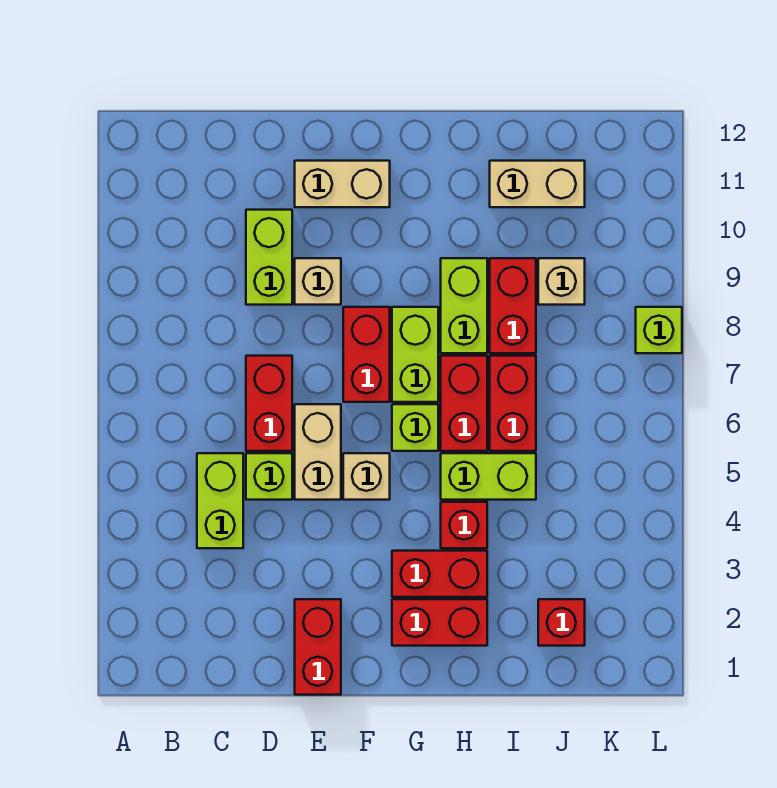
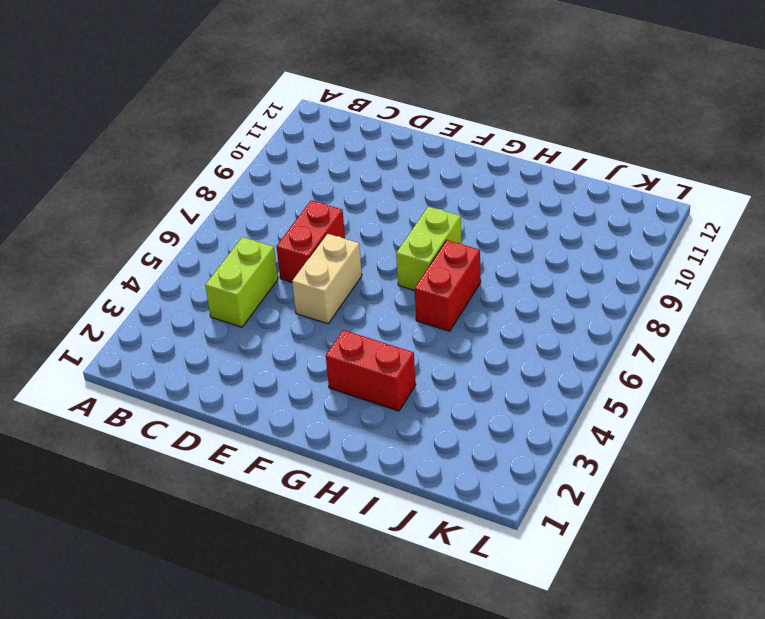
none -> lime brick D5 level 1
none -> lime brick D9:D10 level 1
none -> red brick E1:E2 level 1

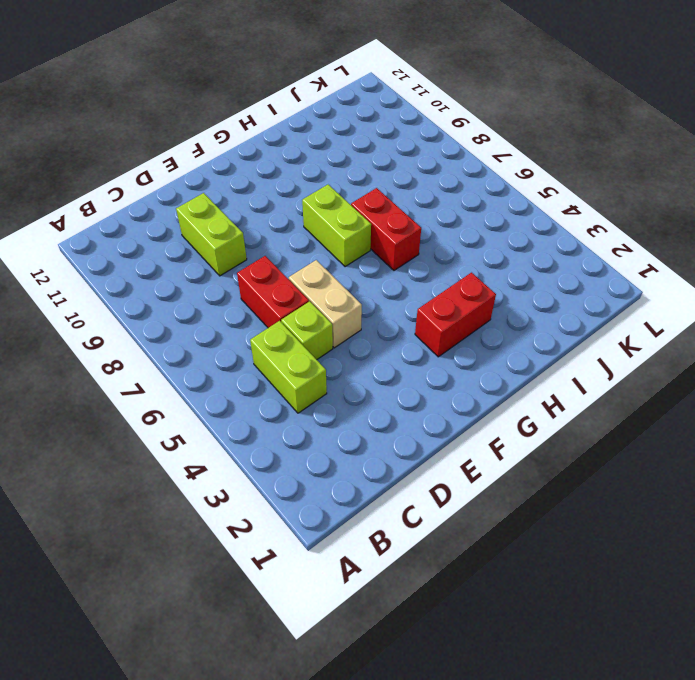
none -> red brick E1:E2 level 1
none -> tan brick E9 level 1
none -> tan brick E11:F11 level 1

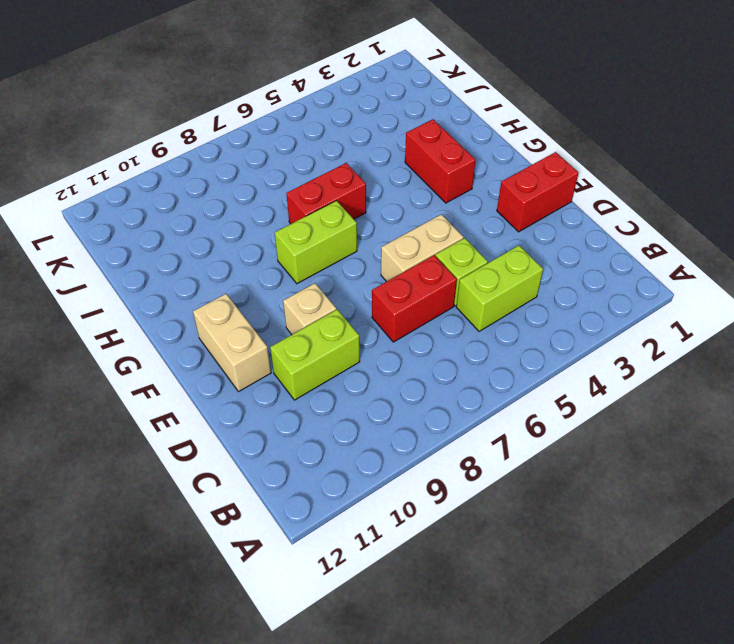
none -> tan brick F5 level 1
none -> red brick F7:F8 level 1
none -> red brick G2:H2 level 1

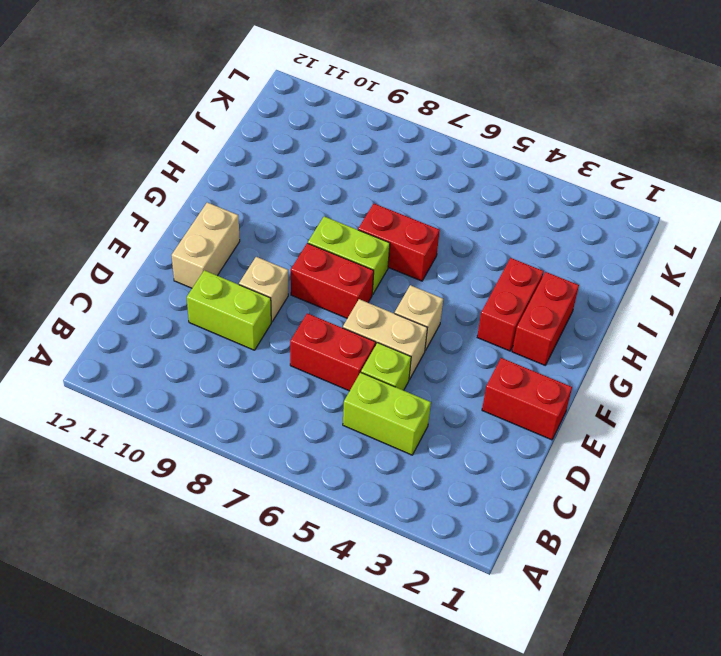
none -> lime brick G6 level 1
none -> red brick H4 level 1
none -> lime brick H5:I5 level 1

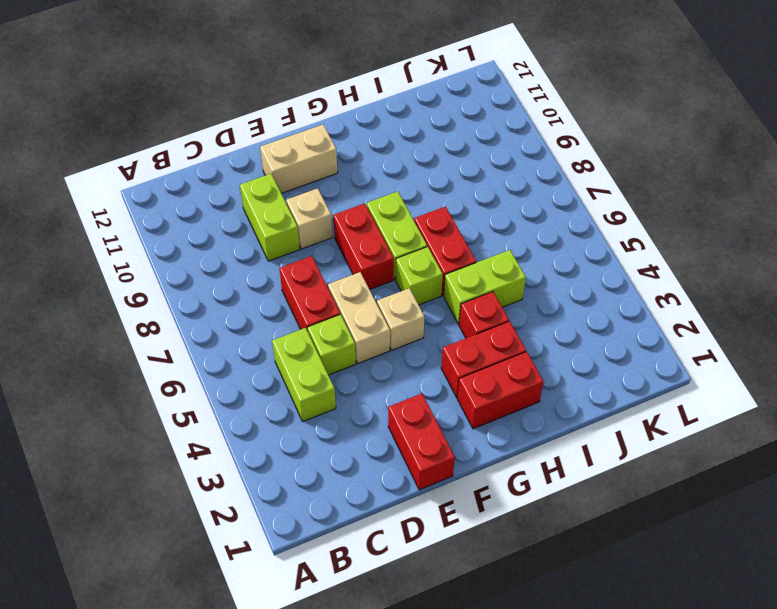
none -> lime brick H8:H9 level 1
none -> red brick I6:I7 level 1
none -> red brick I8:I9 level 1

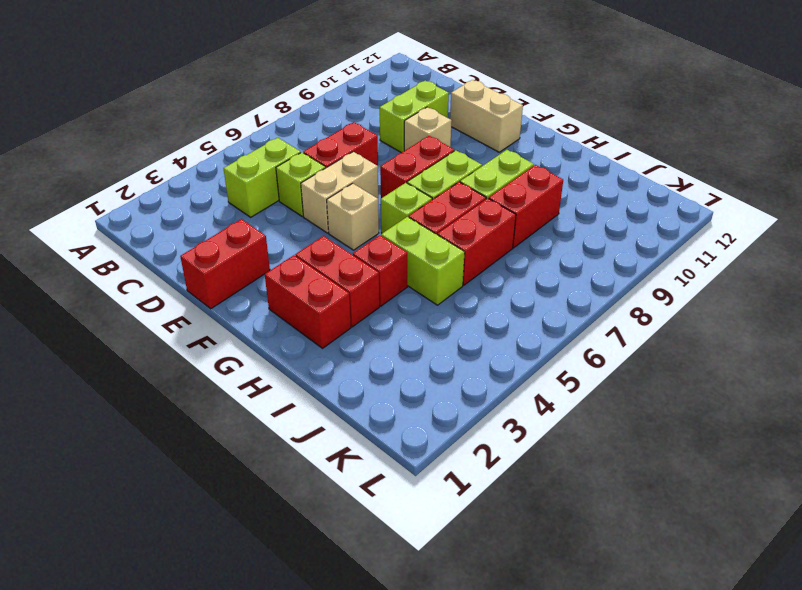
none -> tan brick I11:J11 level 1
none -> red brick J2 level 1
none -> tan brick J9 level 1

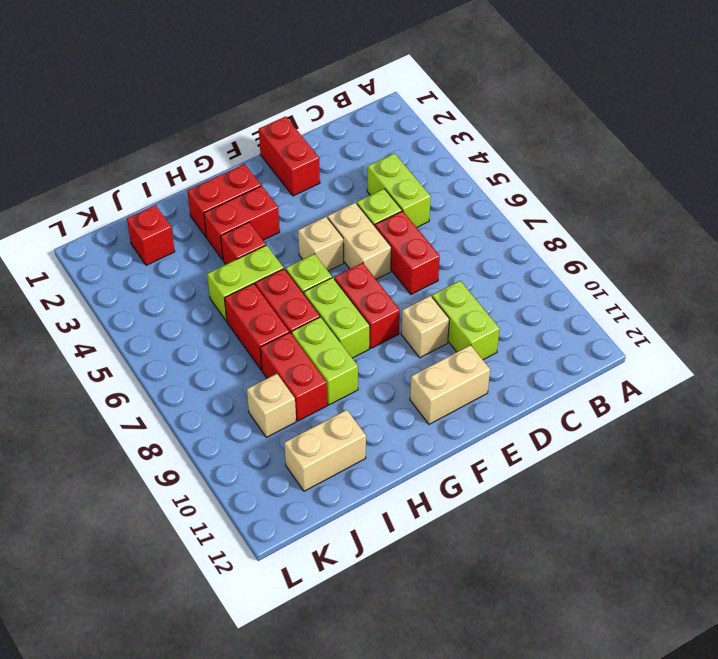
none -> lime brick L8 level 1

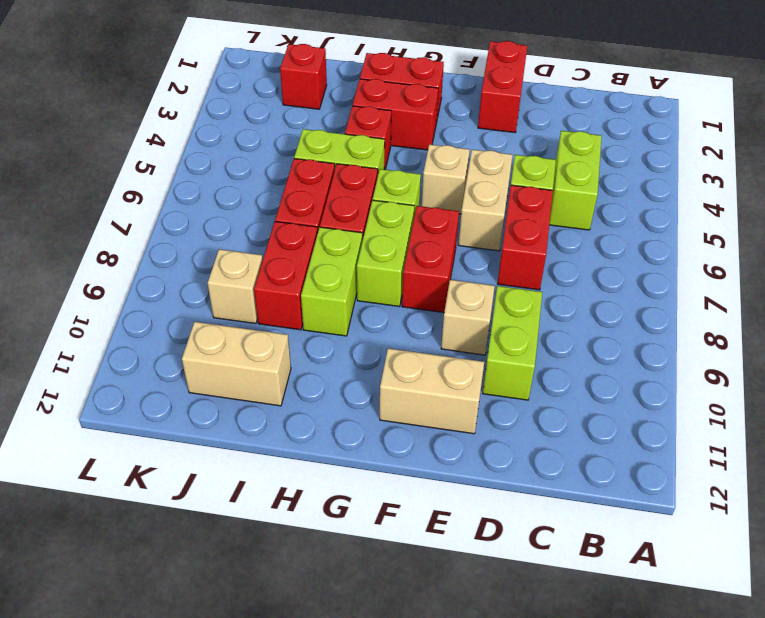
none -> lime brick L8 level 1

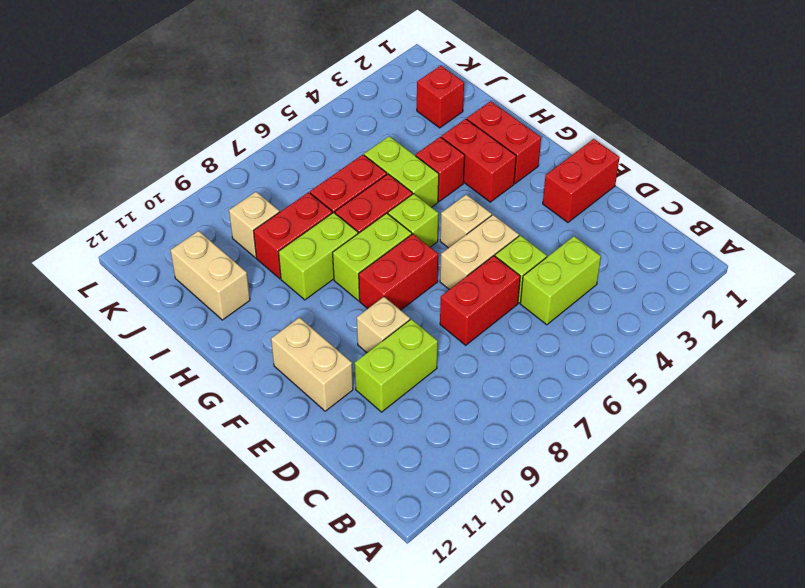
none -> lime brick L8 level 1

